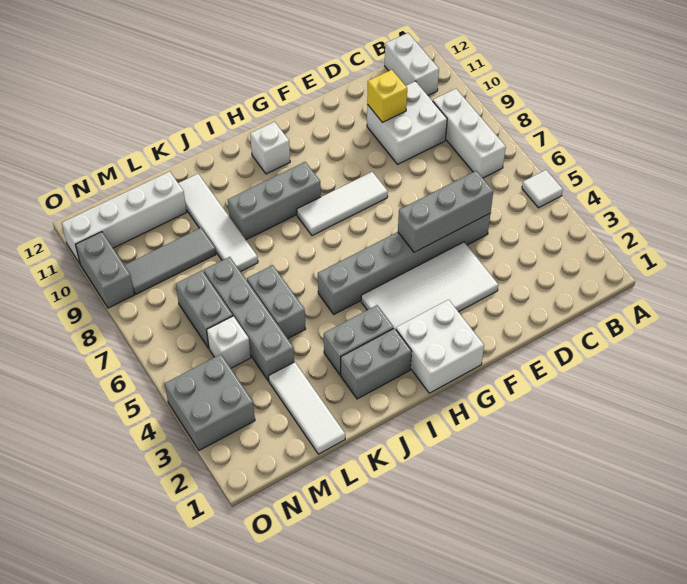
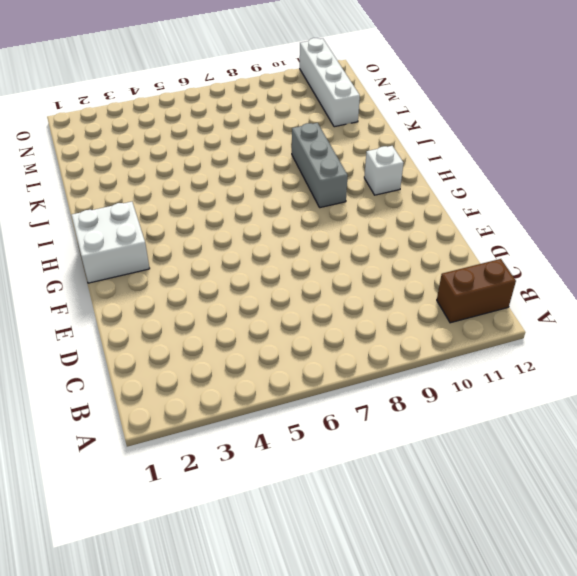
brown brick B11:B12 level 1 -> white brick B11:B12 level 1
none -> white tile A5 level 1
none -> white brick B7:B9 level 1
none -> white brick C9:D10 level 1

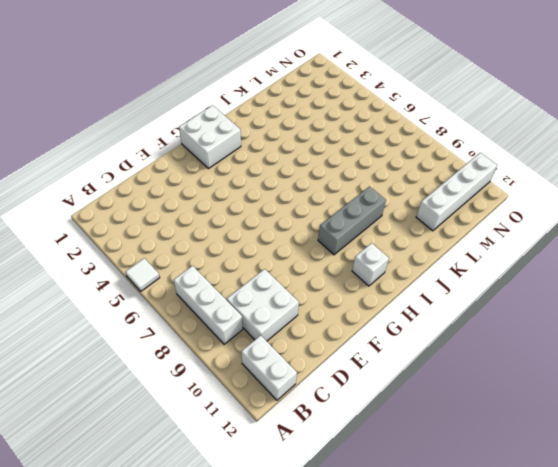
none -> grey brick D5:I5 level 1
none -> white tile E3:H4 level 1
none -> white tile F8:H8 level 1

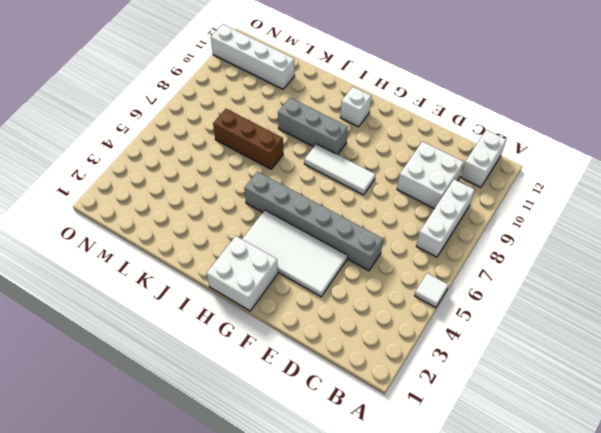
brown brick J7:L7 level 1 -> grey brick L4:L7 level 1
none -> grey brick I2:J2 level 1
none -> grey brick I3:J3 level 1
none -> grey brick K5:K6 level 1

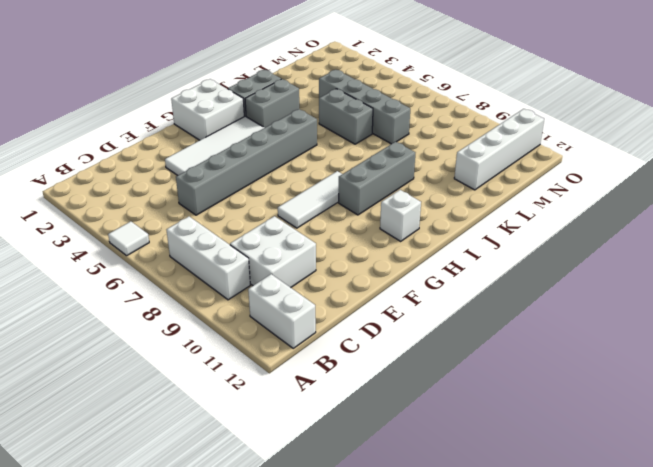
none -> white tile K8:K11 level 1
none -> white tile L1:L3 level 1
none -> grey tile L9:N9 level 1

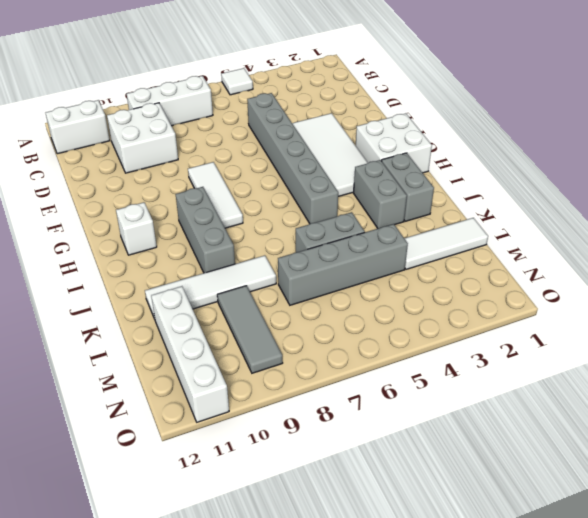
none -> white brick M5 level 1
none -> grey brick M6:M7 level 1
none -> grey brick N3:O4 level 1

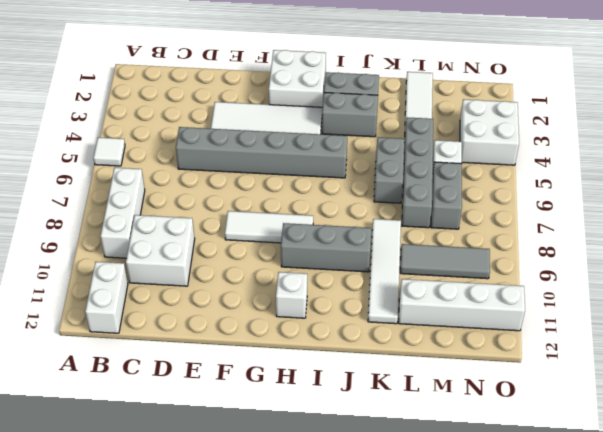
white brick N3:O4 level 1 -> grey brick N3:O4 level 1
none -> grey brick O9:O10 level 1
none -> grey brick D5:F5 level 2
none -> yellow brick D10 level 2

